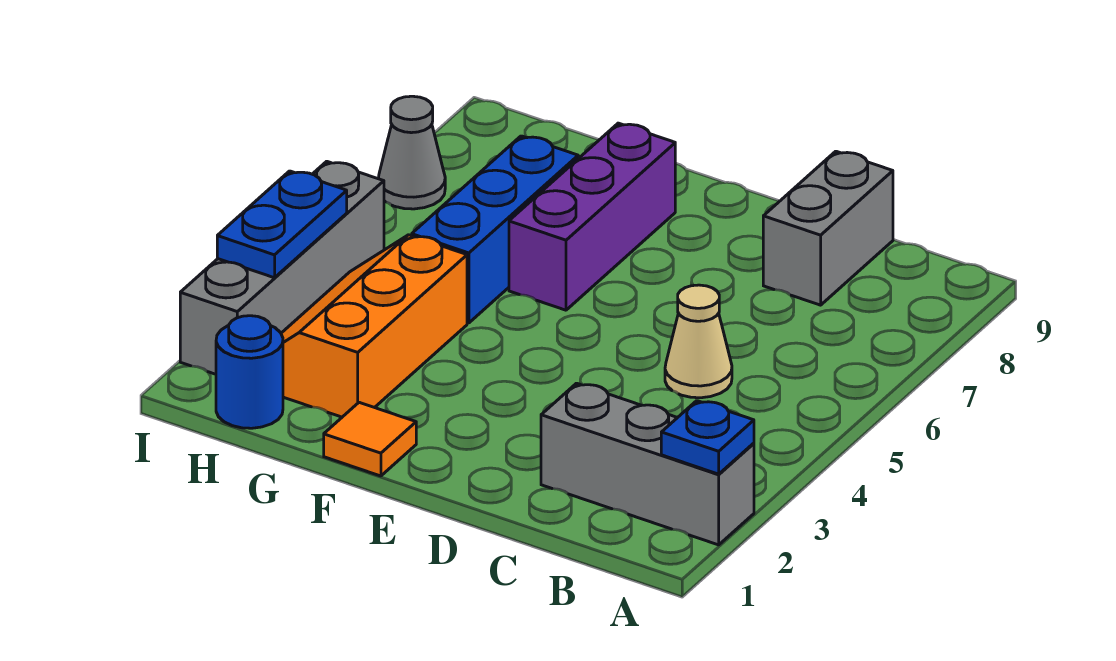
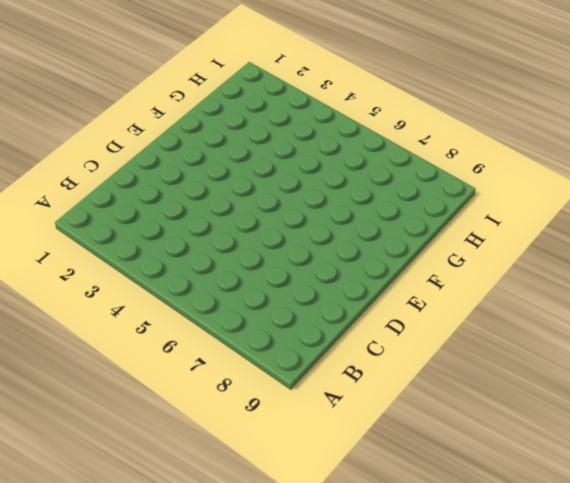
none -> grey brick A2:C2 level 1
none -> tan cone C5 level 1
none -> grey brick C8:C9 level 1

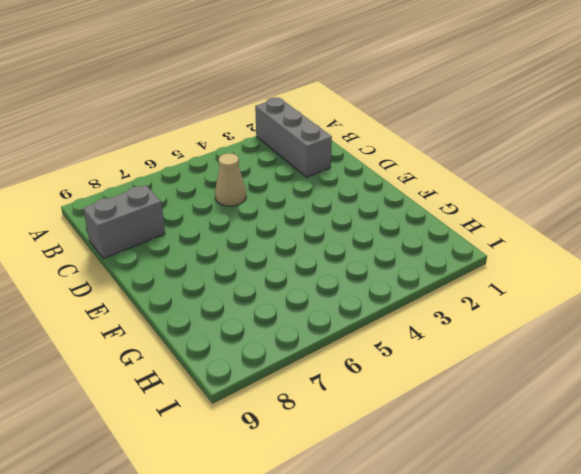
none -> orange tile F1 level 1
none -> purple brick F6:F8 level 1
none -> orange slope G2:H4 level 1 top G

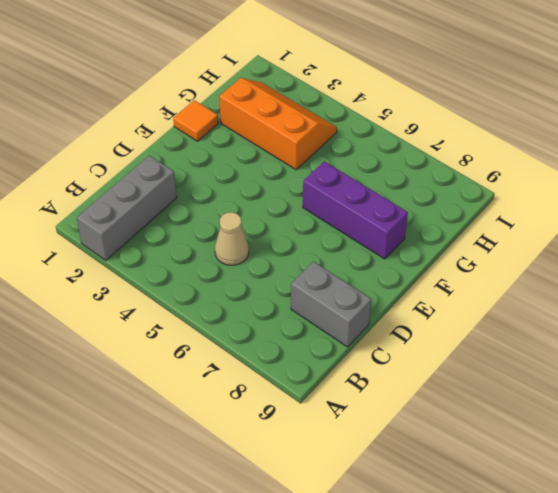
none -> blue brick G5:G7 level 1
none -> blue round brick H1 level 1
none -> grey brick I2:I5 level 1

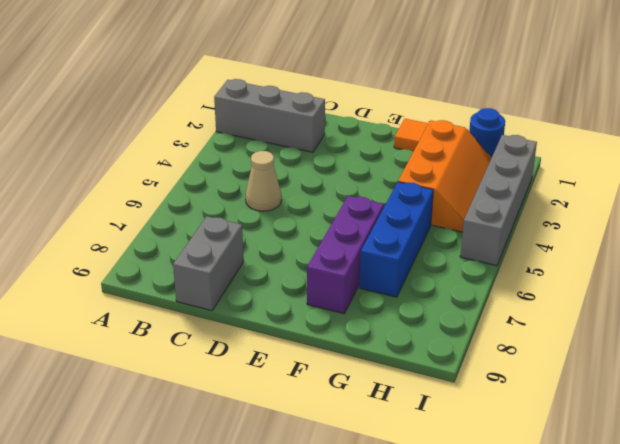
none -> grey cone I7 level 1
none -> blue plate A2 level 2
none -> blue plate I3:I4 level 2

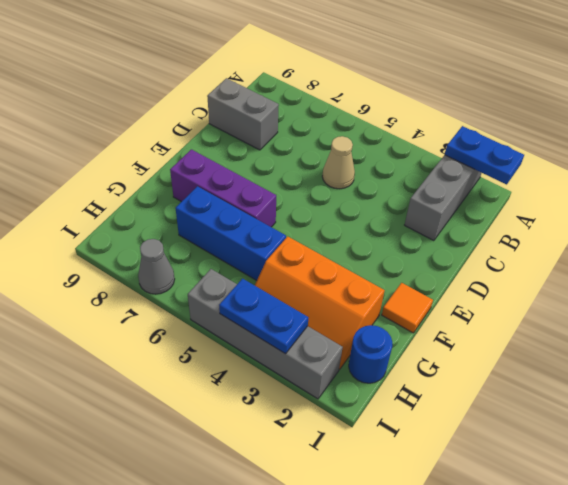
blue plate A1:A2 level 2 -> blue plate A2 level 2

